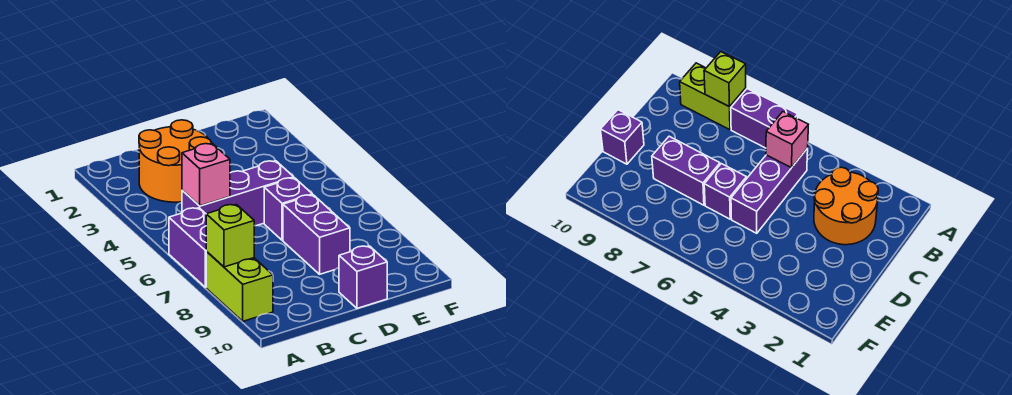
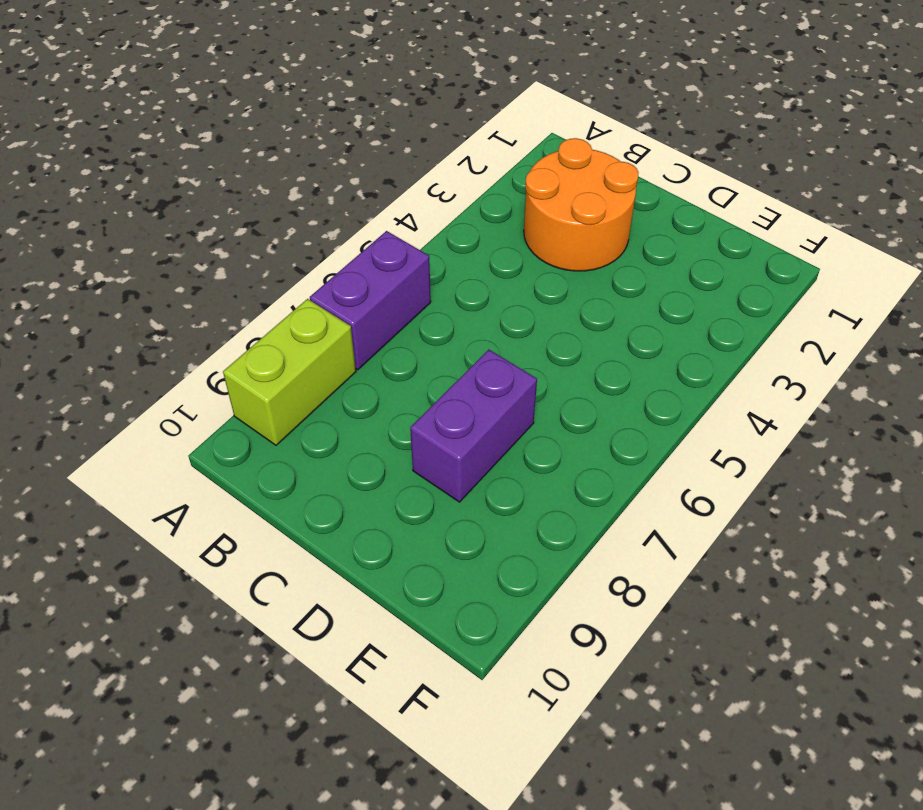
none -> purple brick B5:D5 level 1
none -> purple brick D6 level 1

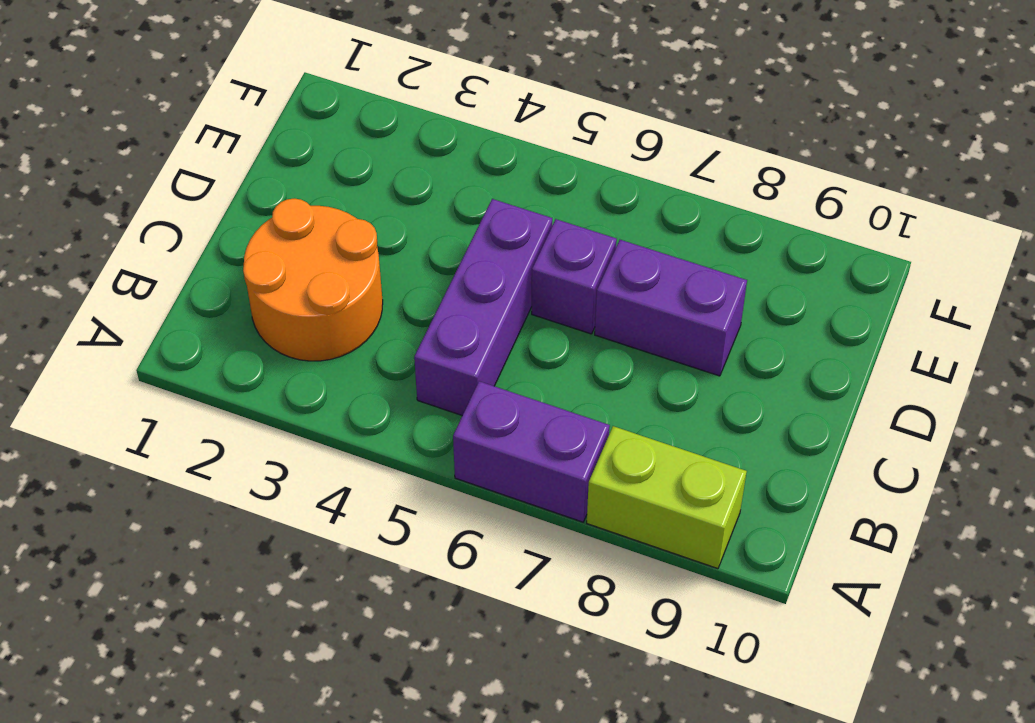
none -> purple brick D10 level 1
none -> lime brick A8 level 2

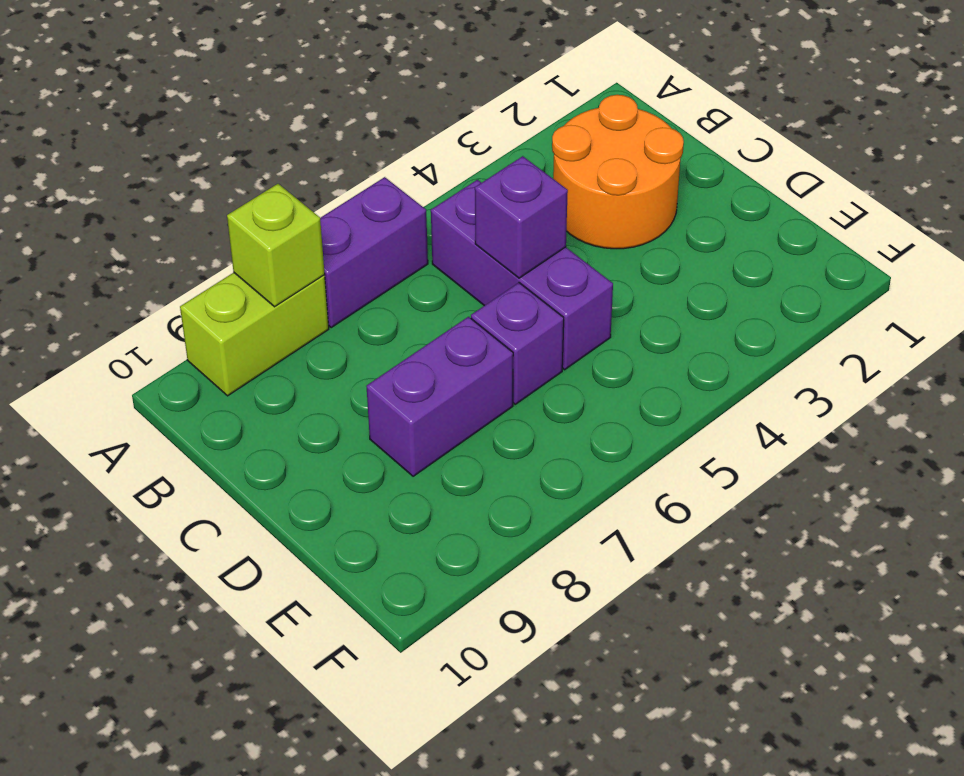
purple brick C5 level 2 -> purple brick D10 level 1
none -> pink brick B5 level 2

